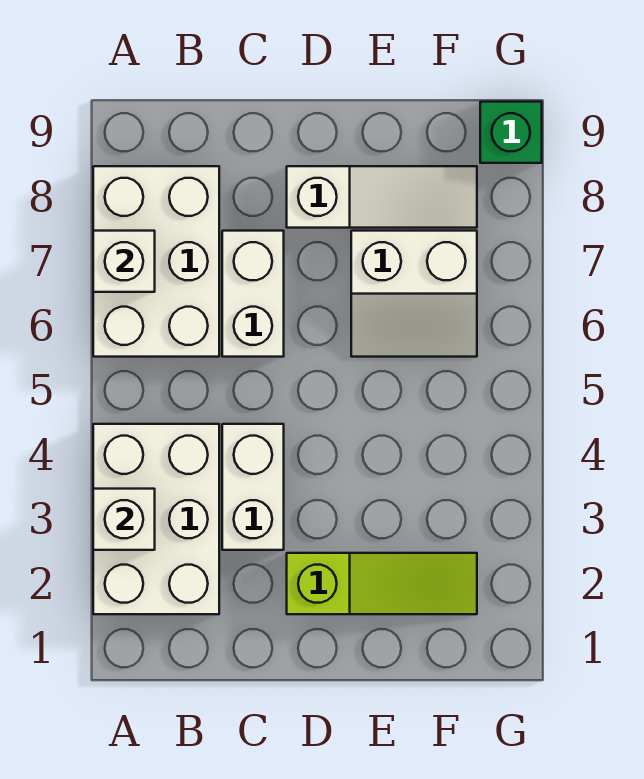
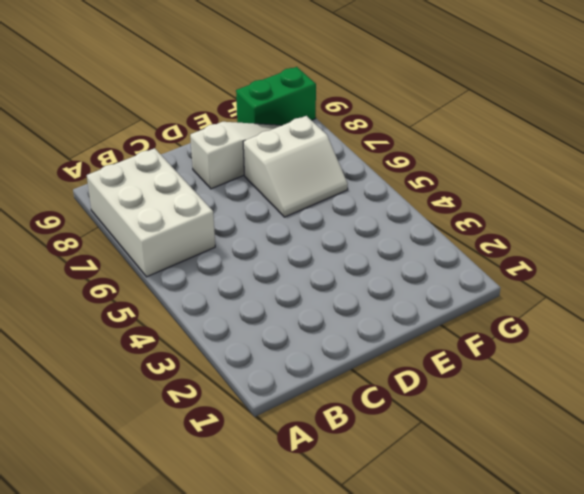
green brick F9:G9 level 1 -> green brick G9 level 1
none -> white brick A2:B4 level 1
none -> white brick C3:C4 level 1

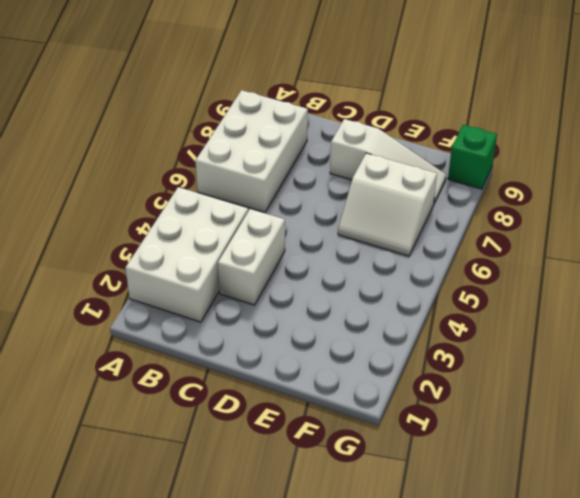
none -> white brick C6:C7 level 1
none -> lime slope D2:F2 level 1 top D

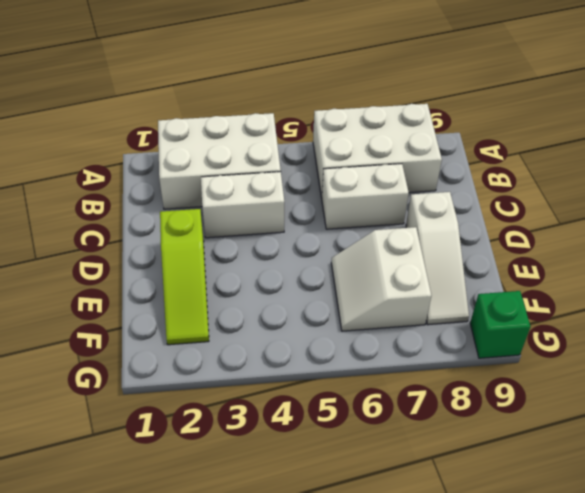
none -> white brick A3 level 2
none -> white brick A7 level 2

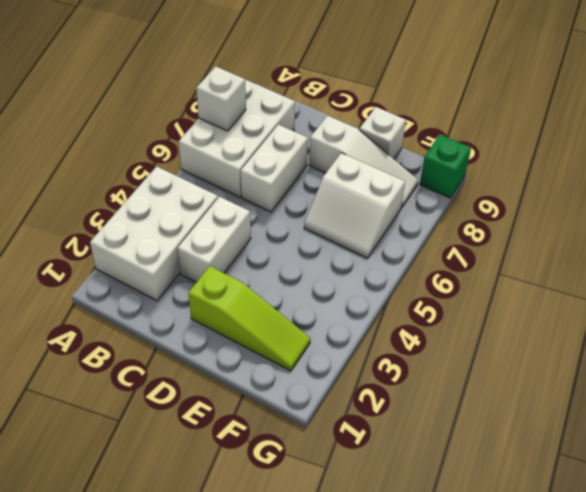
white brick E9 level 1 -> white brick A3 level 2

